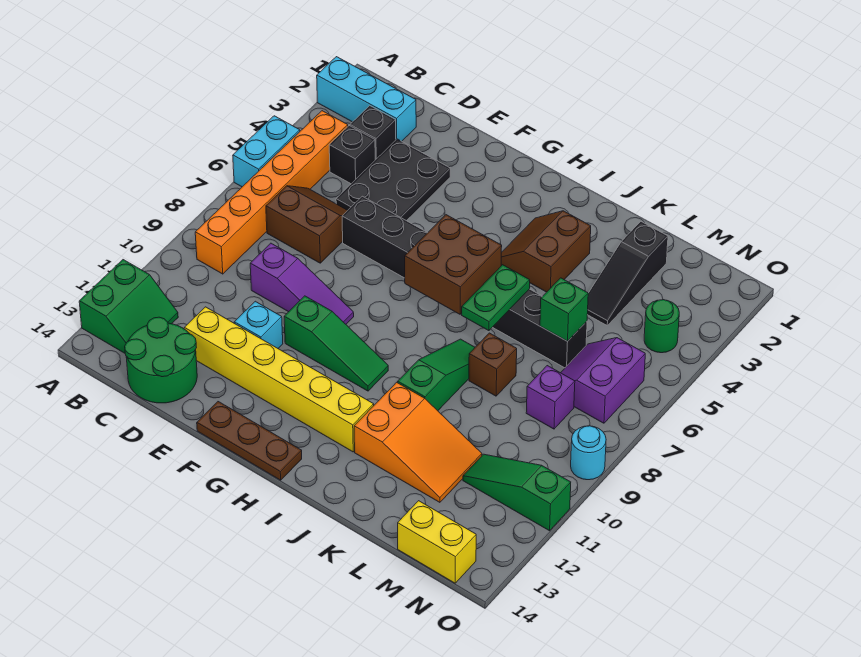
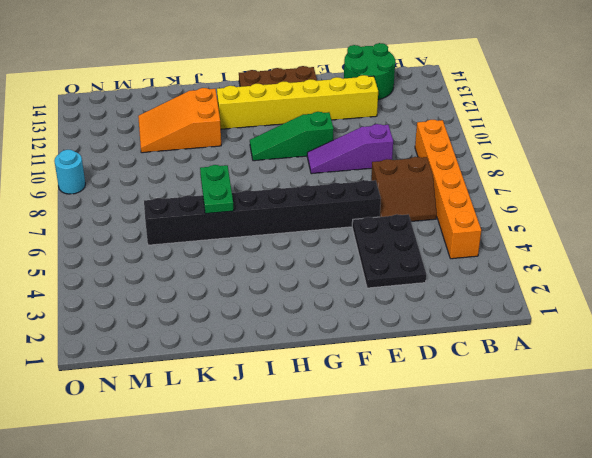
none -> cyan brick A2:C2 level 1
none -> cyan brick A5:A6 level 1
none -> green slope A12:B13 level 1 top A

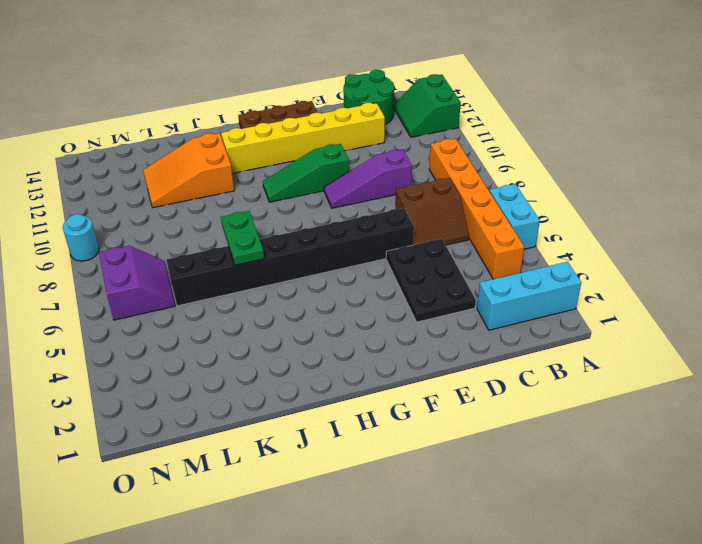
none -> black brick C3 level 1
none -> black brick C4 level 1
none -> cyan brick E11 level 1

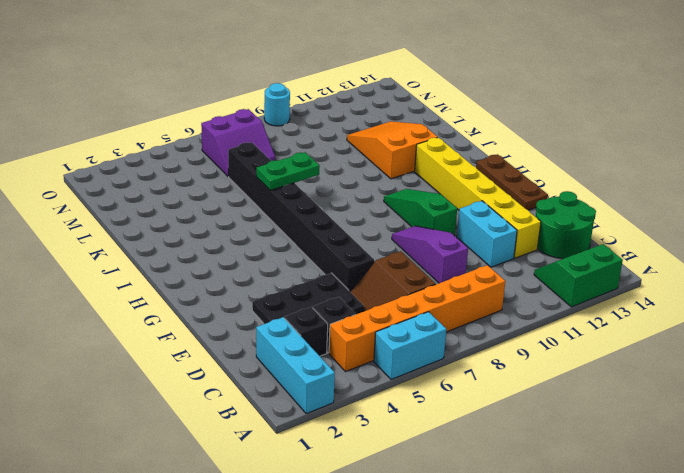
cyan brick D11:E11 level 1 -> cyan brick E11 level 1
none -> brown slope I3:J4 level 1 top J
none -> green slope J8:J10 level 1 top 10
none -> brown brick K8 level 1

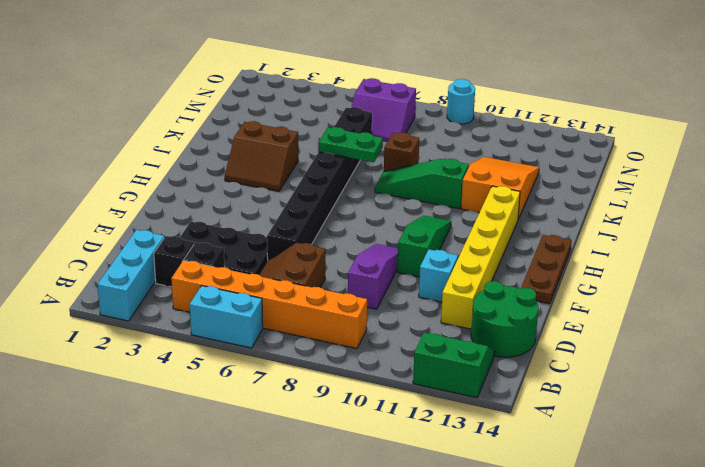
none -> black slope L2:L4 level 1 top 2
none -> purple brick M8 level 1
none -> green slope M11:O11 level 1 top O

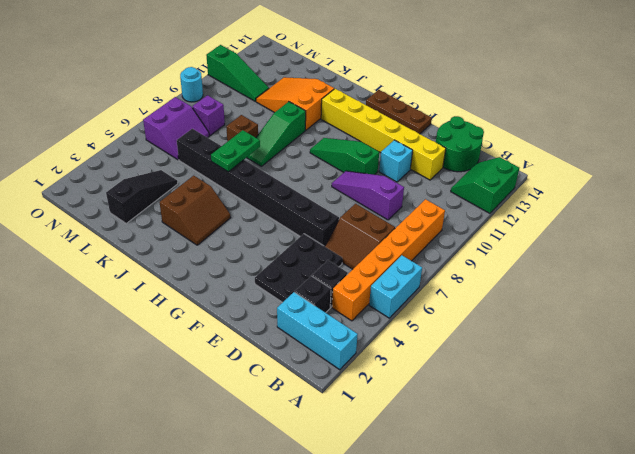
none -> yellow brick M14:N14 level 1
none -> green round brick N4 level 1
none -> brown brick H6:I7 level 2

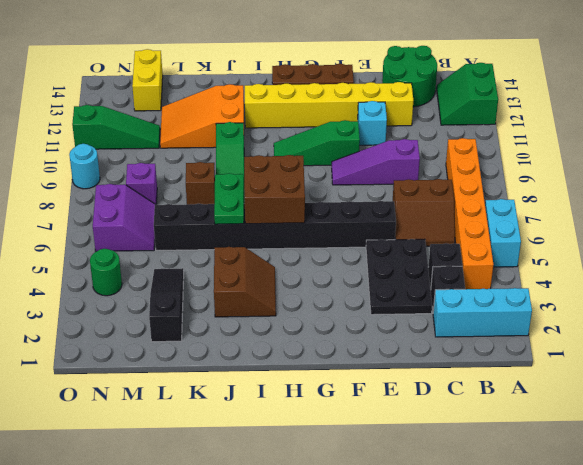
yellow brick M13:M14 level 1 -> yellow brick M14:N14 level 1
none -> green brick L6 level 2

